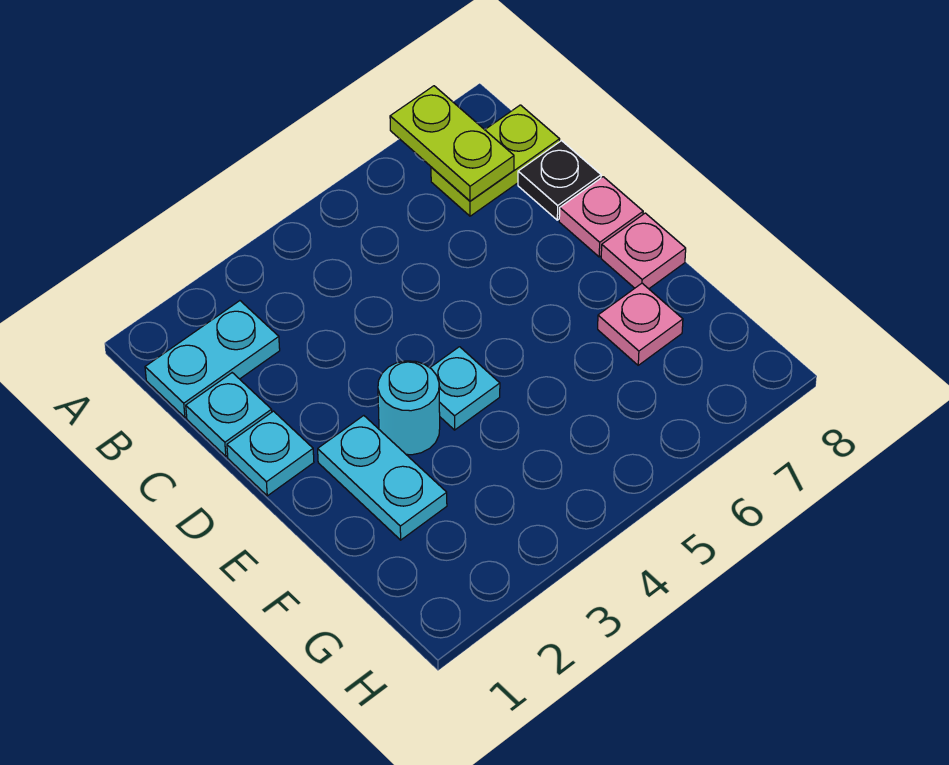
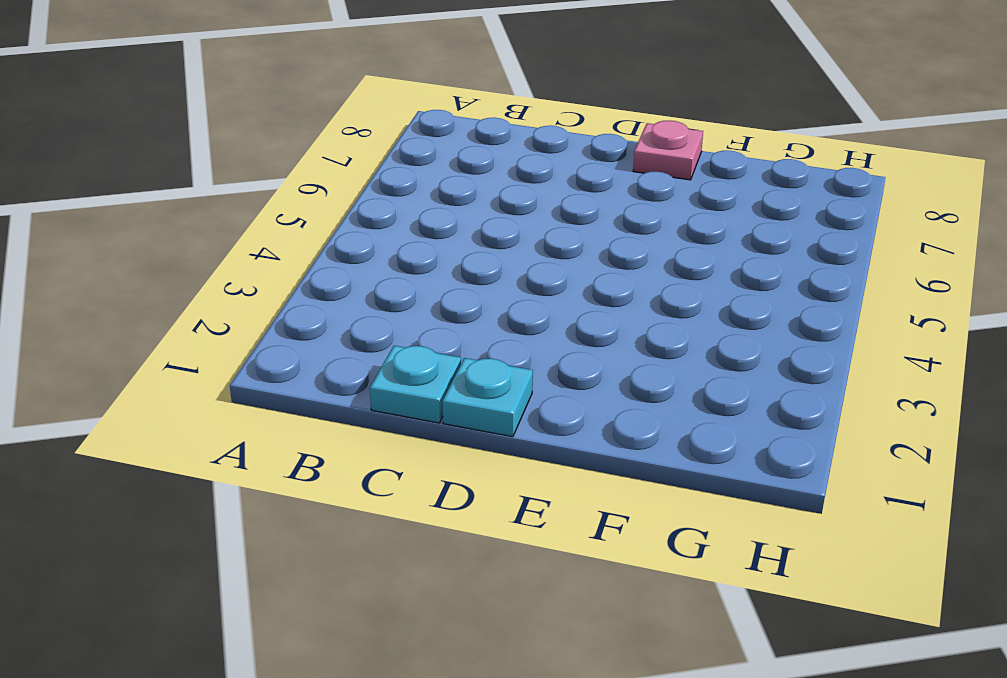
none -> cyan plate B1:B2 level 1
none -> lime plate B7:B8 level 1
none -> black plate C8 level 1

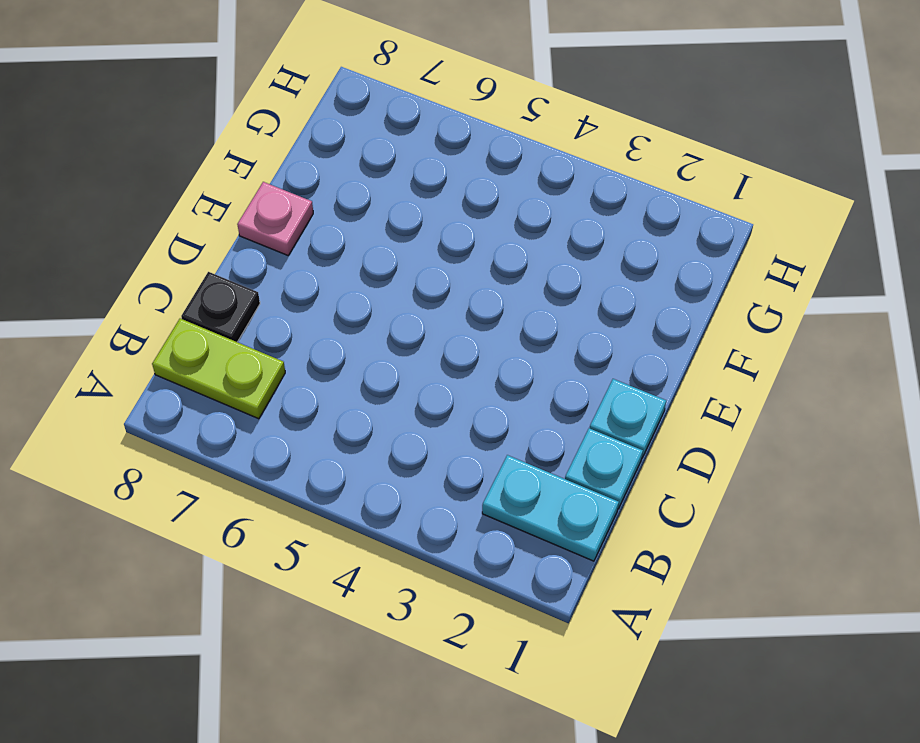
none -> pink plate D8 level 1
none -> cyan plate E2:F2 level 1
none -> cyan round brick E3 level 1

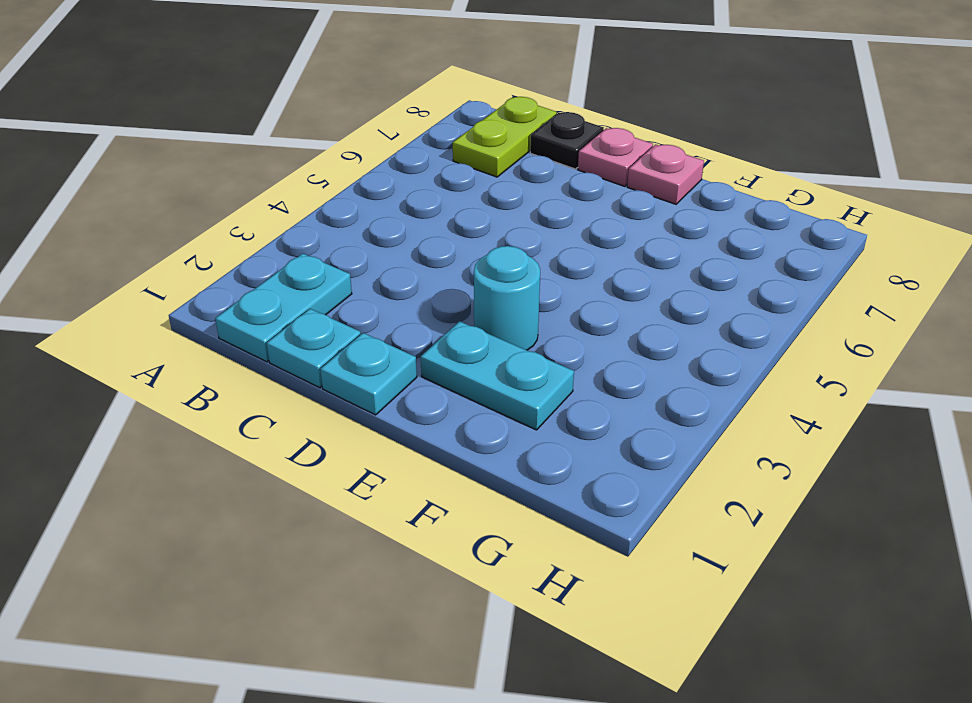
none -> cyan plate E4 level 1
none -> pink plate F7 level 1
none -> lime plate A7:B7 level 2

